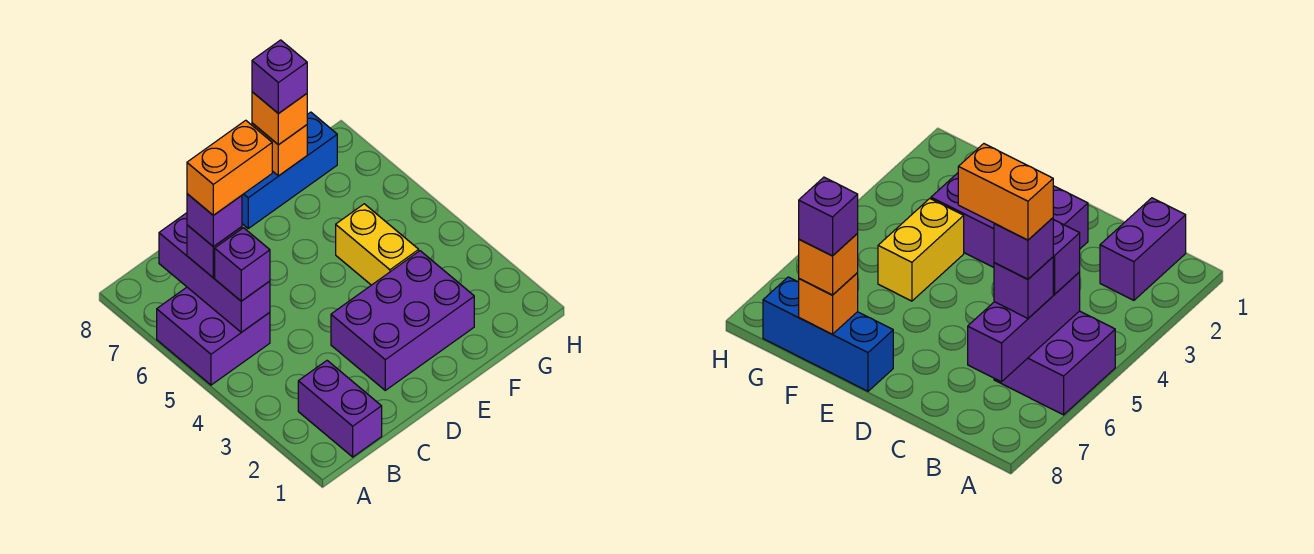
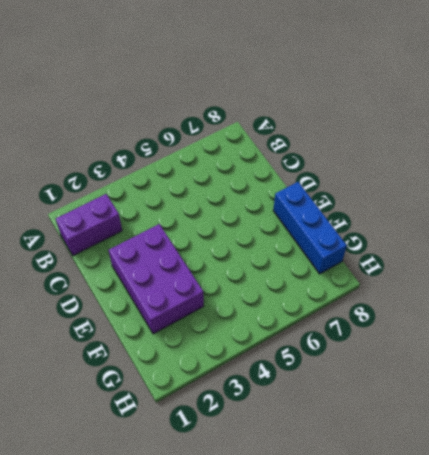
none -> purple brick A5:B6 level 1
none -> yellow brick F4:F5 level 1
none -> purple brick B5:B7 level 2

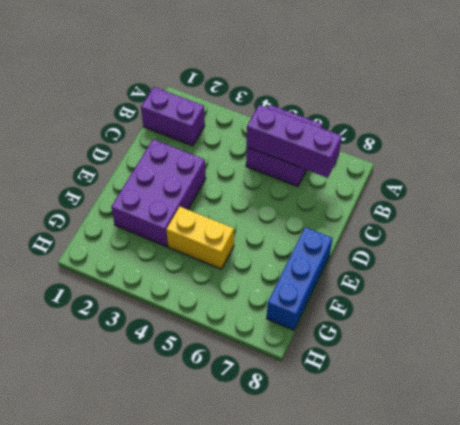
none -> orange brick F8 level 2
none -> purple brick B5 level 3
none -> purple brick B6 level 3

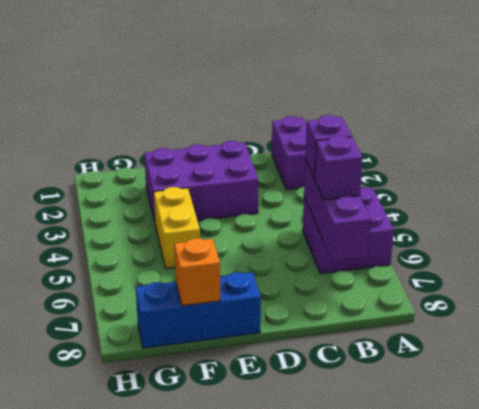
none -> orange brick F8 level 3
none -> purple brick B6 level 4
none -> purple brick F8 level 4

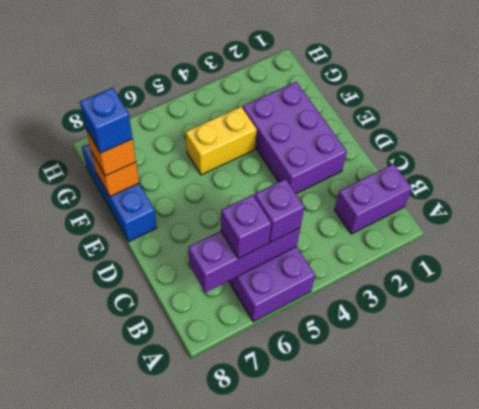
blue brick F8 level 4 -> purple brick F8 level 4
none -> purple brick B6 level 4
none -> orange brick B6:C6 level 5

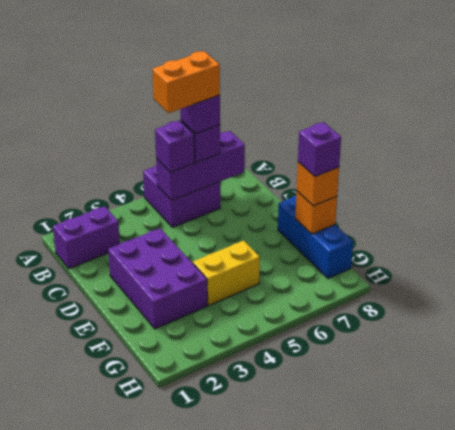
orange brick B5:B6 level 5 -> orange brick B6:C6 level 5

